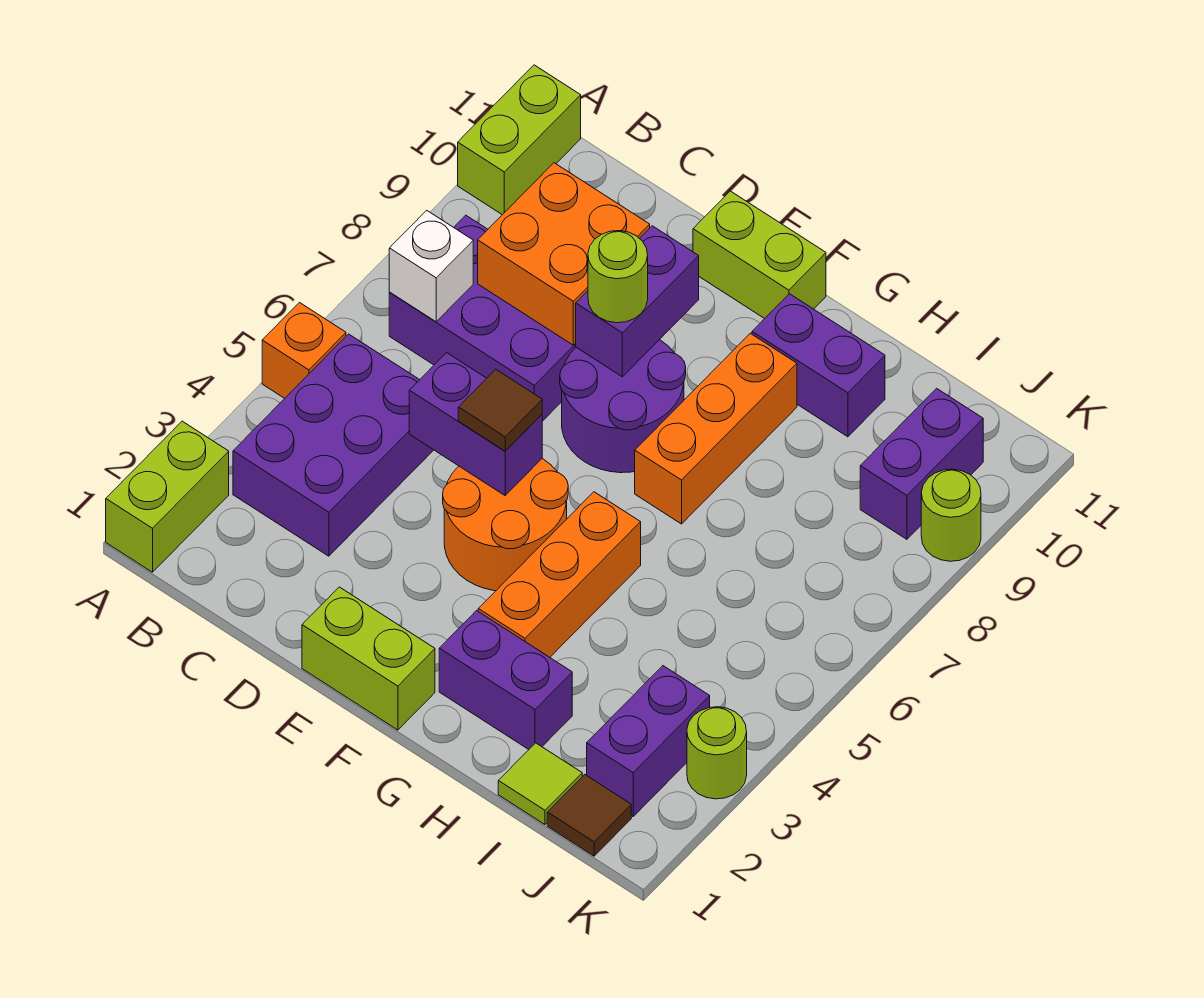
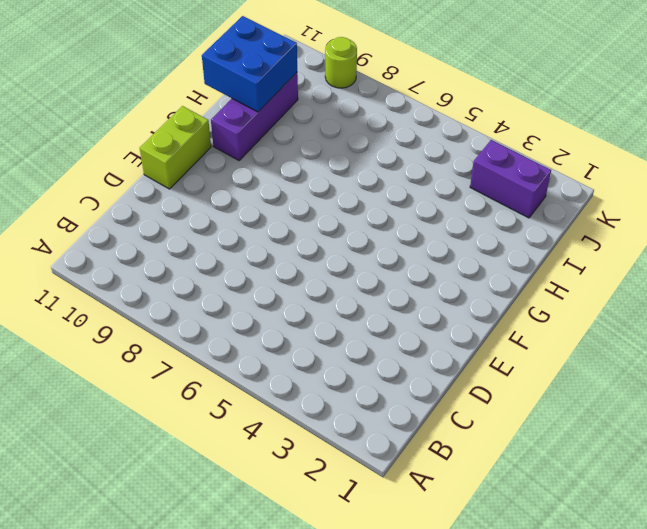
purple brick G10:I10 level 1 -> purple brick G10:H10 level 1
blue brick H10:I11 level 2 -> none
none -> lime brick A1:A2 level 1
none -> orange brick A5 level 1
none -> lime brick A10:A11 level 1

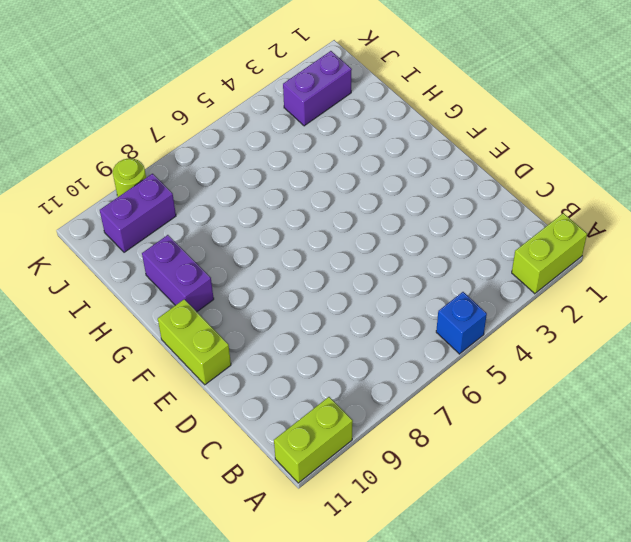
blue brick A5 level 1 -> orange brick A5 level 1
none -> purple brick B3:C5 level 1
none -> purple brick B7:D8 level 1
none -> lime brick E1:F1 level 1

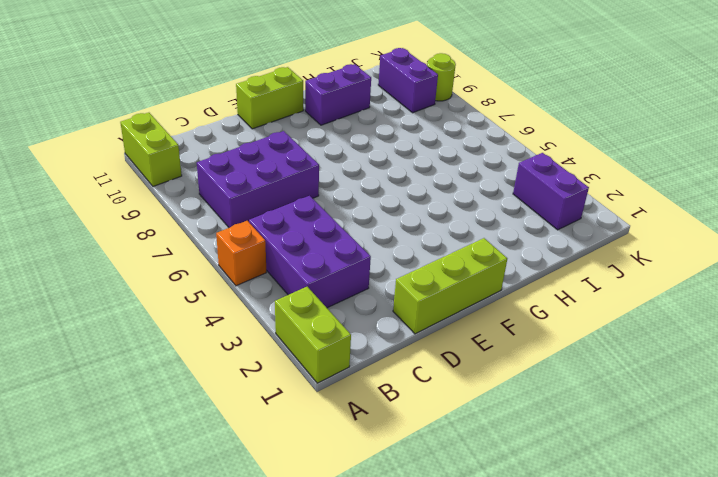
lime brick D1:F1 level 1 -> lime brick E1:F1 level 1
none -> orange round brick E4:F5 level 1
none -> purple round brick E7:F8 level 1
none -> purple brick G2:H2 level 1

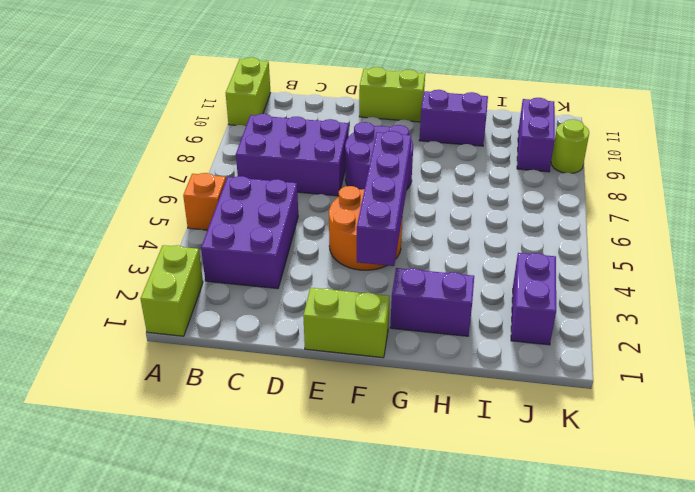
purple brick F3:F6 level 2 -> none
none -> orange brick G3:G5 level 1
none -> orange brick G7:G9 level 1
none -> lime tile I1 level 1

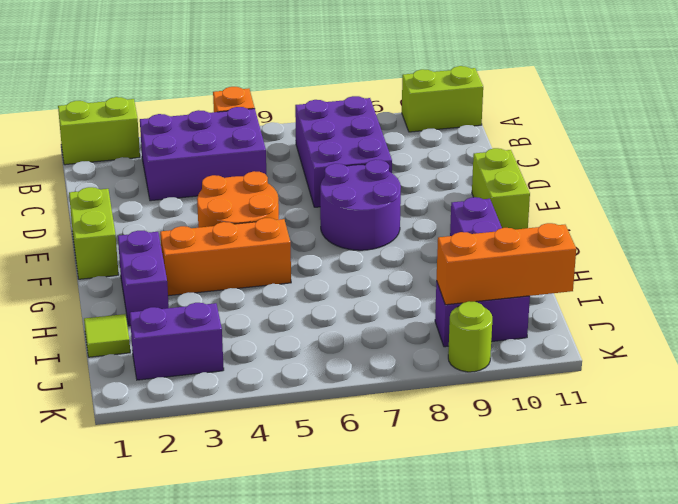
orange brick J9:J11 level 2 -> orange brick G7:G9 level 1
none -> brown tile J1 level 1
none -> lime round brick K3 level 1
none -> white brick B7 level 2

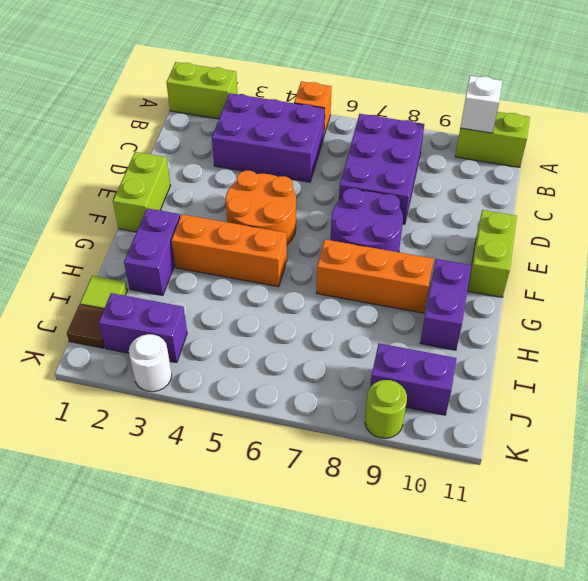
white brick A10 level 2 -> white brick B7 level 2
white round brick K3 level 1 -> lime round brick K3 level 1
none -> orange brick C8:D9 level 2
none -> purple brick D5:E5 level 2
none -> purple brick E8:E9 level 2

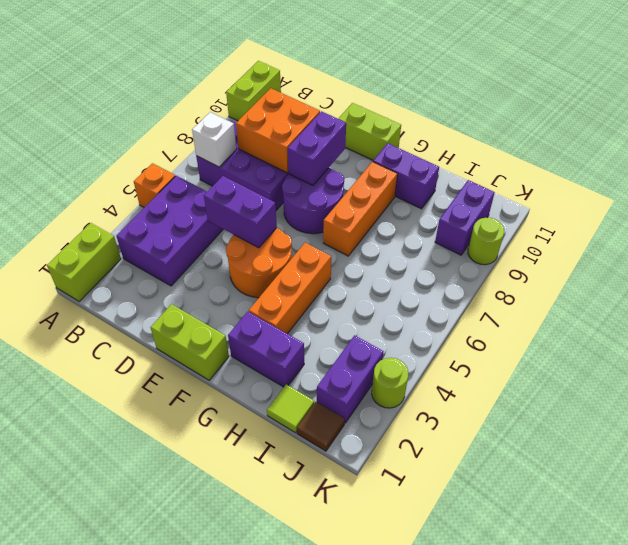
none -> brown tile E5 level 3
none -> lime round brick E8 level 3

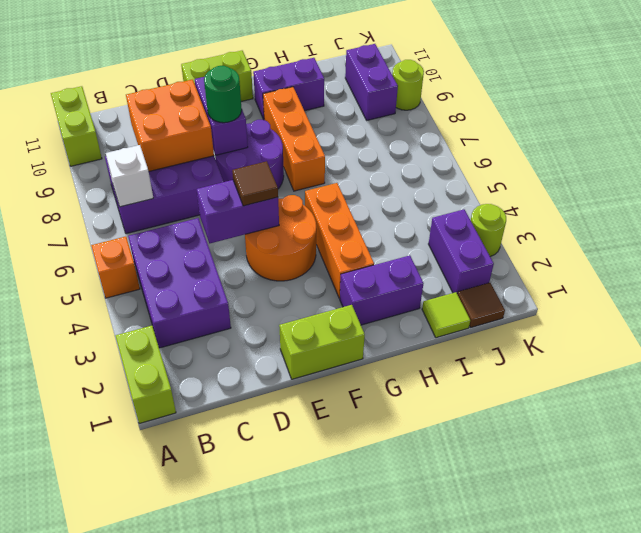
green round brick E8 level 3 -> lime round brick E8 level 3

